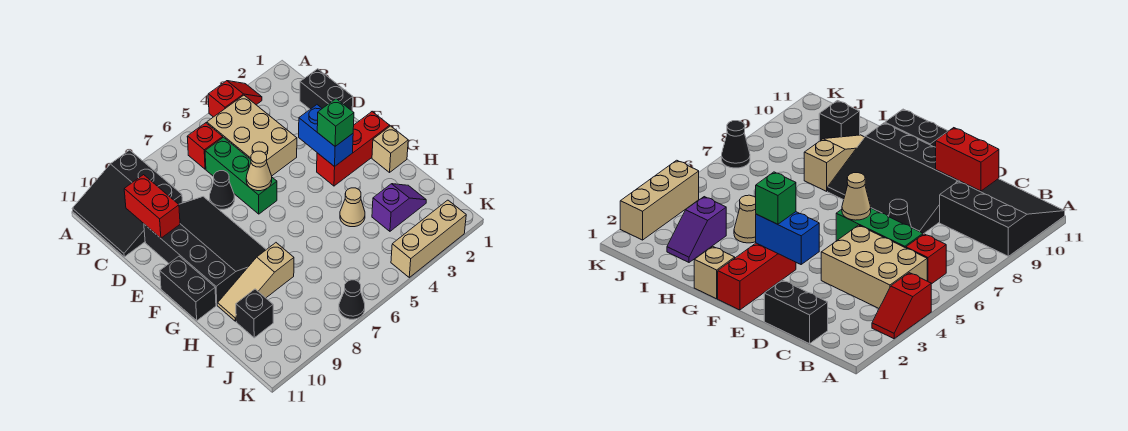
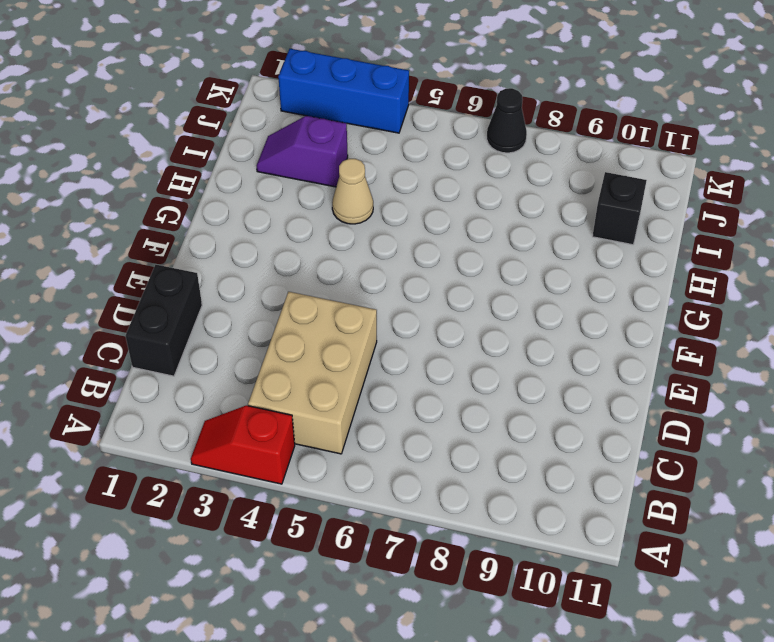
blue brick K2:K4 level 1 -> tan brick K2:K4 level 1
none -> black slope A9:C11 level 1 top 9
none -> red brick B6 level 1
none -> green brick C6:E6 level 1

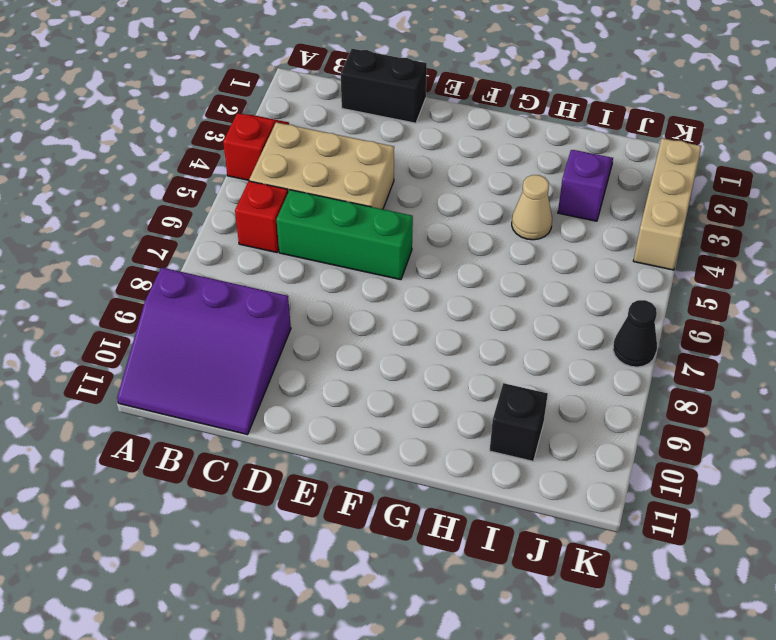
purple slope A9:C11 level 1 top 9 -> black slope A9:C11 level 1 top 9
none -> black cone D7 level 1
none -> black slope D8:G10 level 1 top 10
none -> red brick F1:F3 level 1

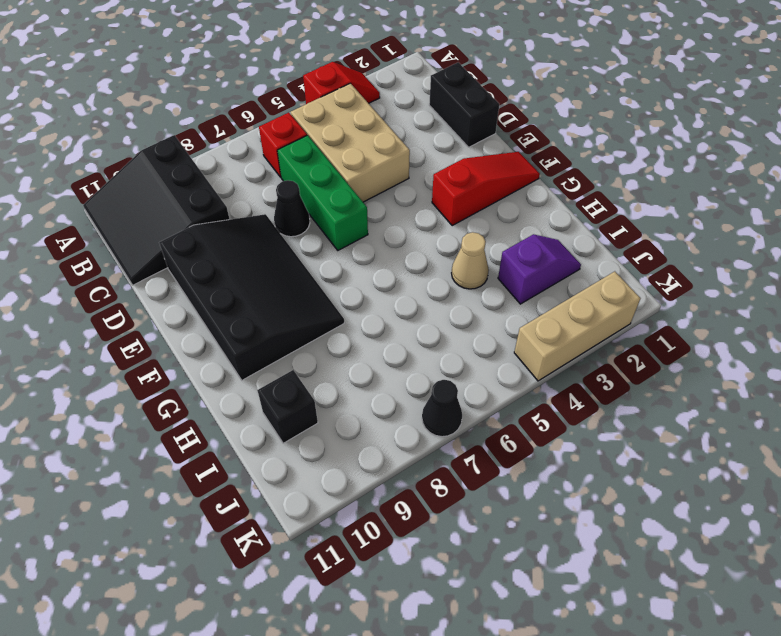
red slope F1:F3 level 1 top 3 -> red brick F1:F3 level 1
none -> black brick F11:G11 level 1
none -> tan brick G1 level 1
none -> tan slope H8:H10 level 1 top 8

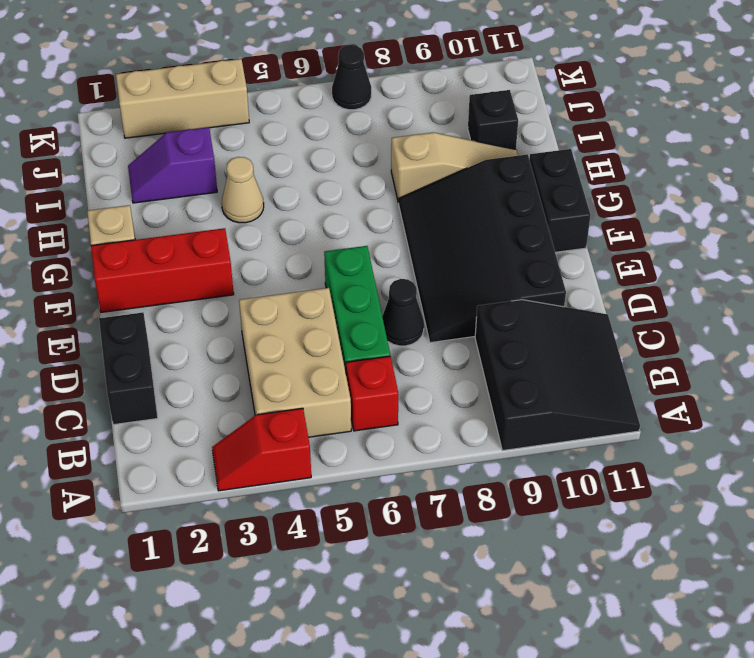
none -> red brick C10:D10 level 2
none -> blue brick E3:F3 level 2
none -> tan cone E6 level 2

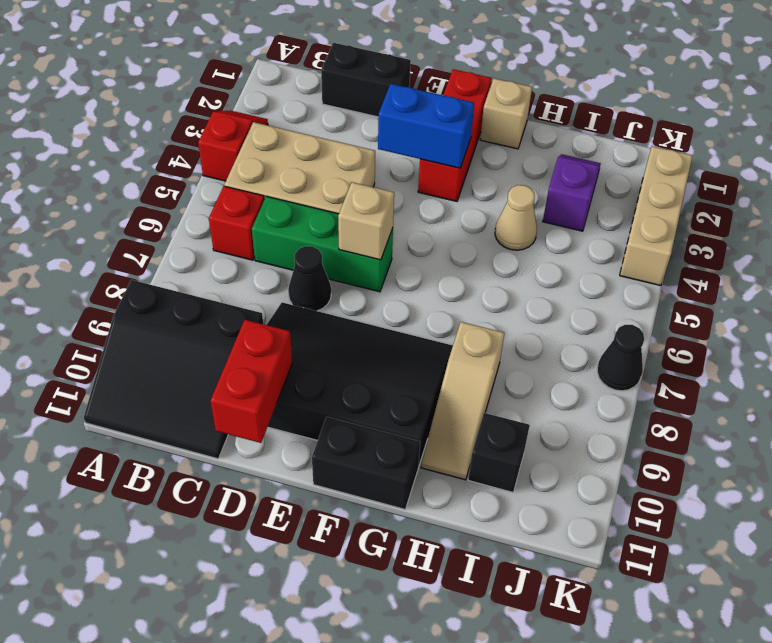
red brick D10:D11 level 2 -> red brick C10:D10 level 2
tan brick E6 level 2 -> tan cone E6 level 2
none -> green brick F3 level 3

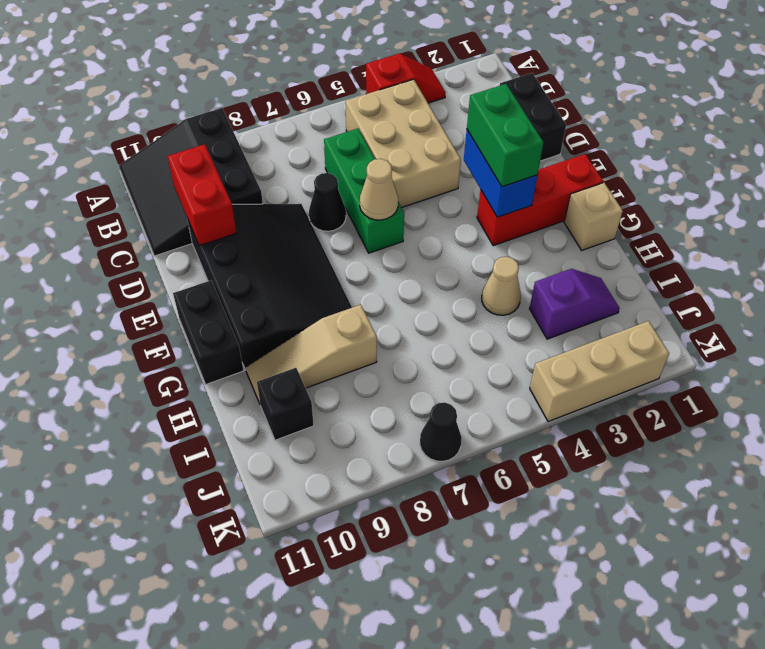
green brick E3:F3 level 3 -> green brick F3 level 3
none -> red brick B6 level 1

